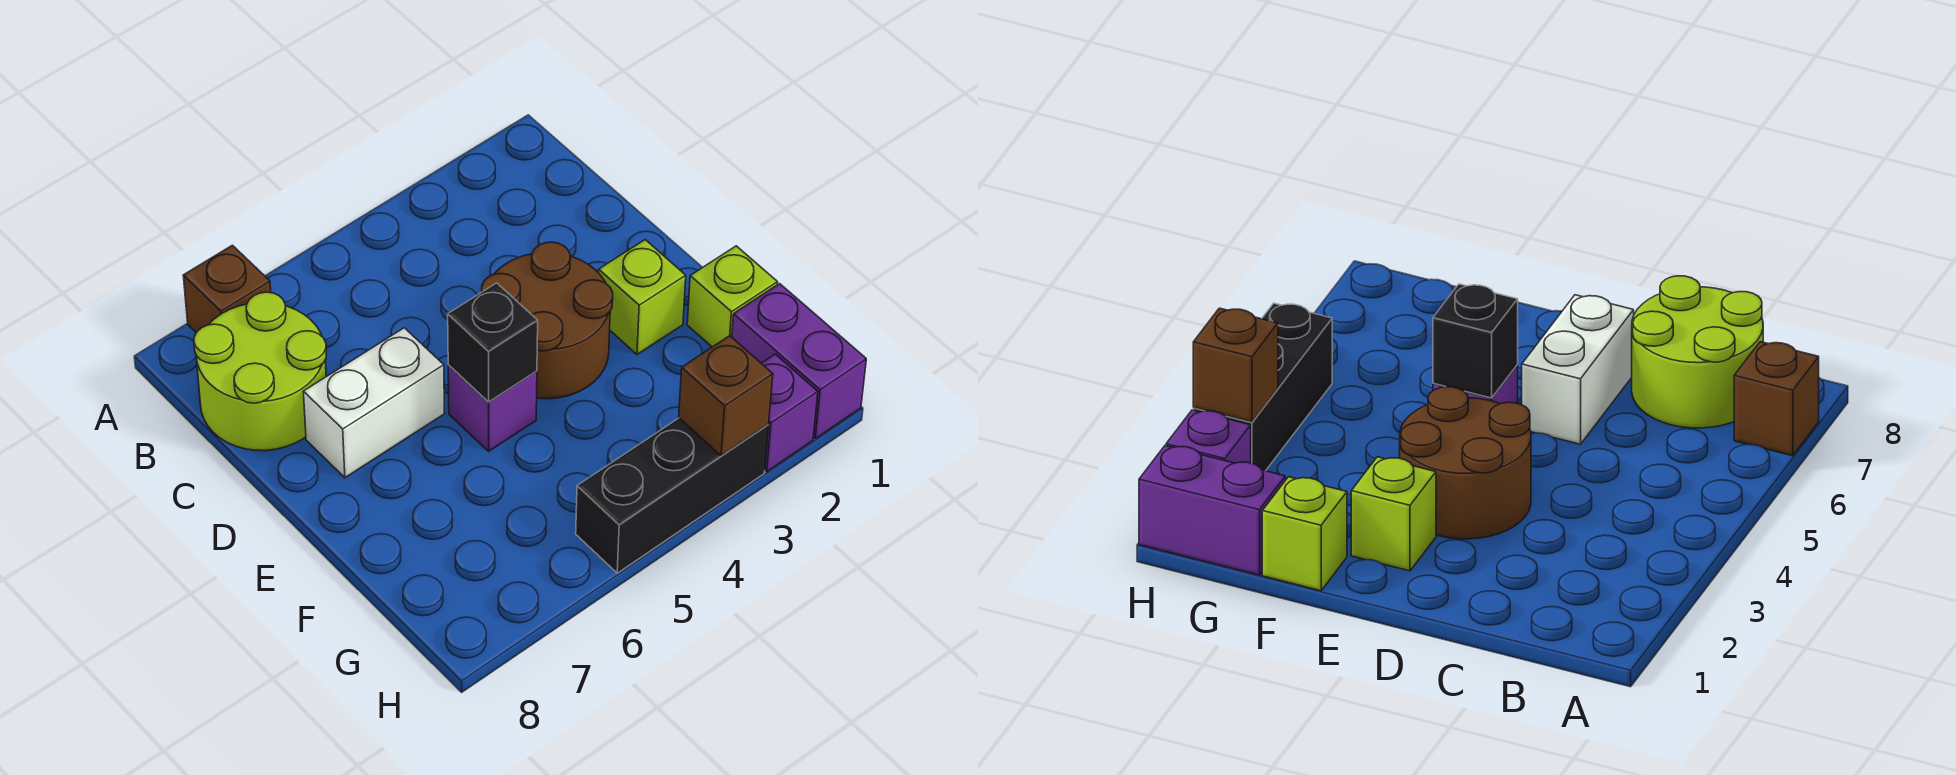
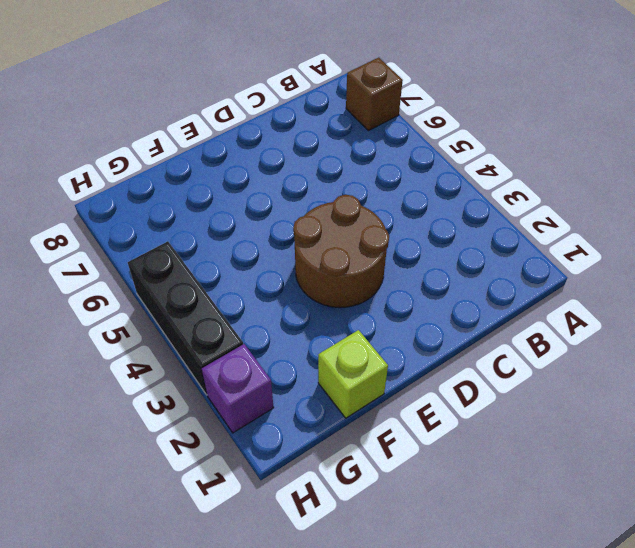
none -> lime round brick B7:C8 level 1
none -> white brick D6:D7 level 1
none -> lime brick E2 level 1

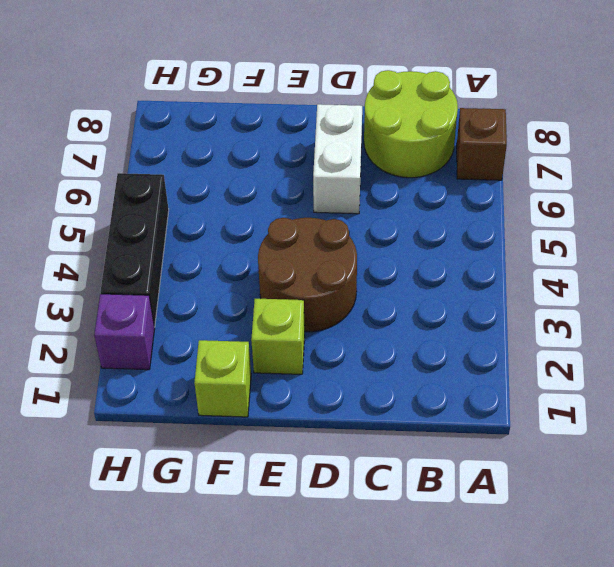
none -> purple brick E5 level 1
none -> purple brick G1:H1 level 1
none -> black brick E5 level 2

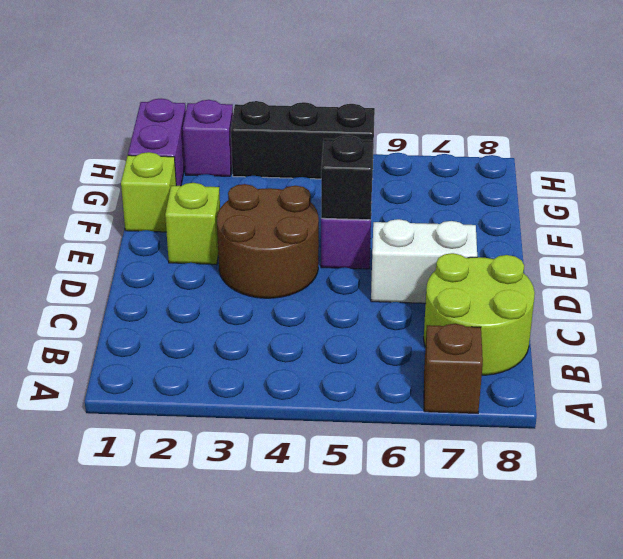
none -> brown brick H3 level 2

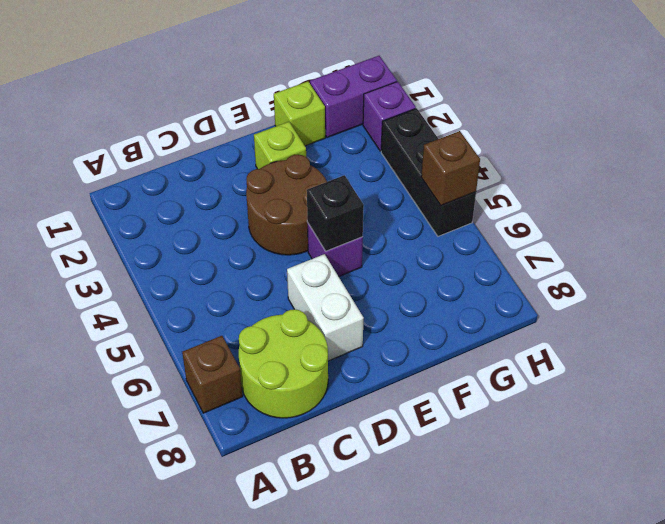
brown brick H5 level 2 -> brown brick H3 level 2

